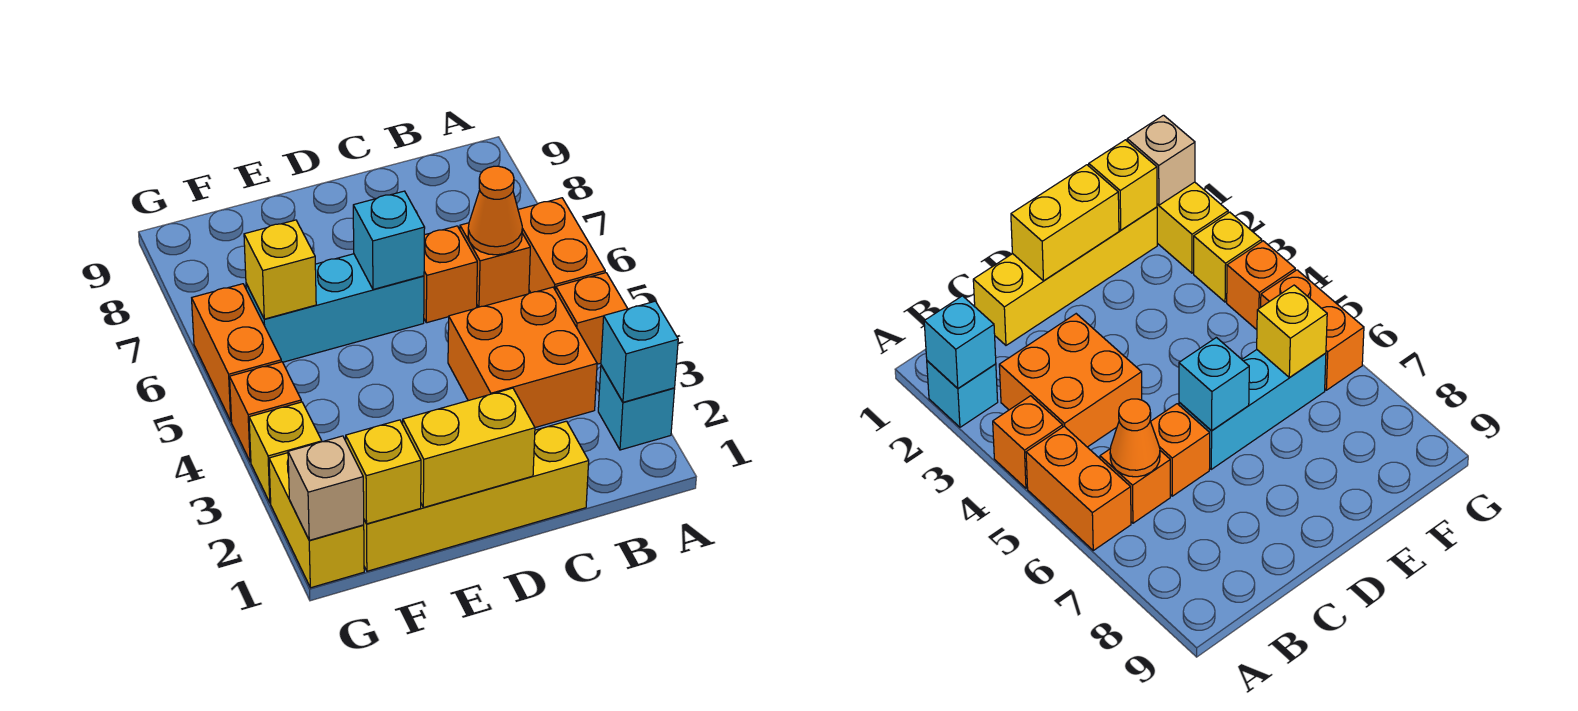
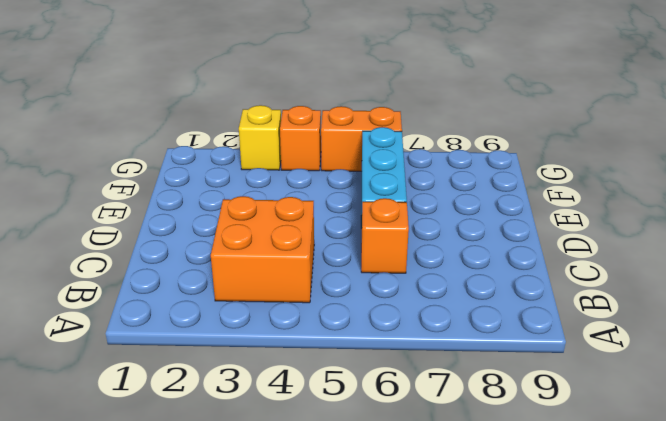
none -> cyan brick A2 level 1
none -> orange brick A4 level 1
none -> orange brick A5:A6 level 1

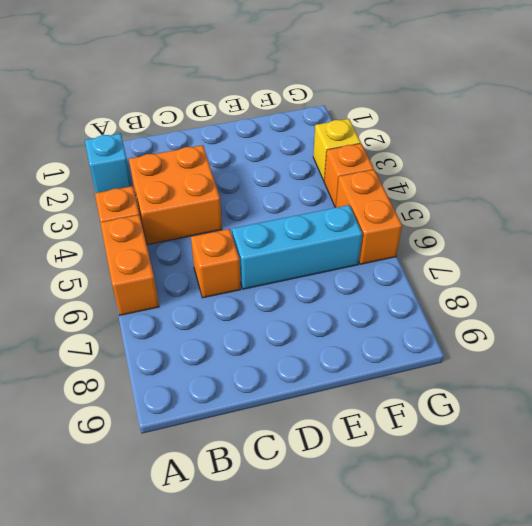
none -> orange brick B6 level 1
none -> yellow brick C1:F1 level 1
none -> yellow brick G1:G2 level 1

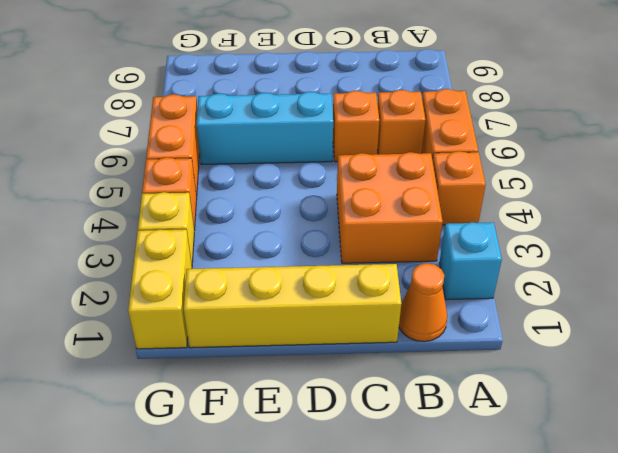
orange cone B1 level 1 -> orange cone B6 level 2
none -> cyan brick A2 level 2
none -> yellow brick D1:E1 level 2
none -> cyan brick D6 level 2

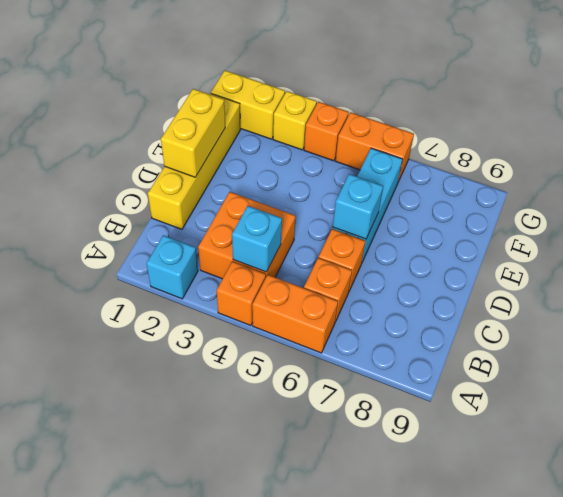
cyan brick B4 level 2 -> cyan brick A2 level 2
none -> orange cone B6 level 2
none -> yellow brick F1 level 2
none -> yellow brick F6 level 2

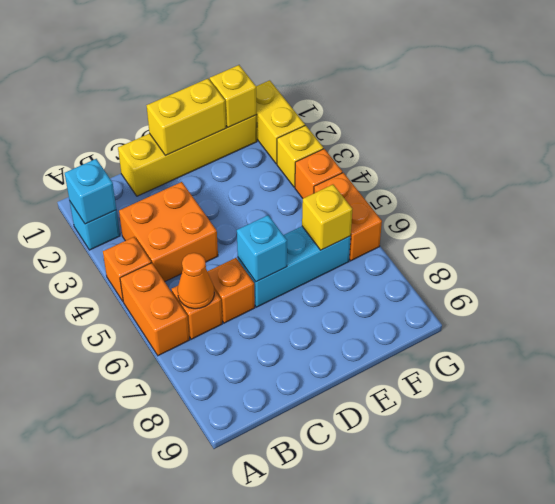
none -> tan brick G1 level 2

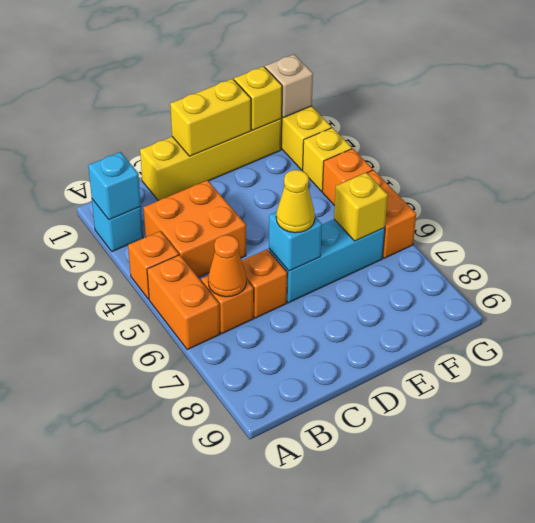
yellow cone D6 level 3 -> none

